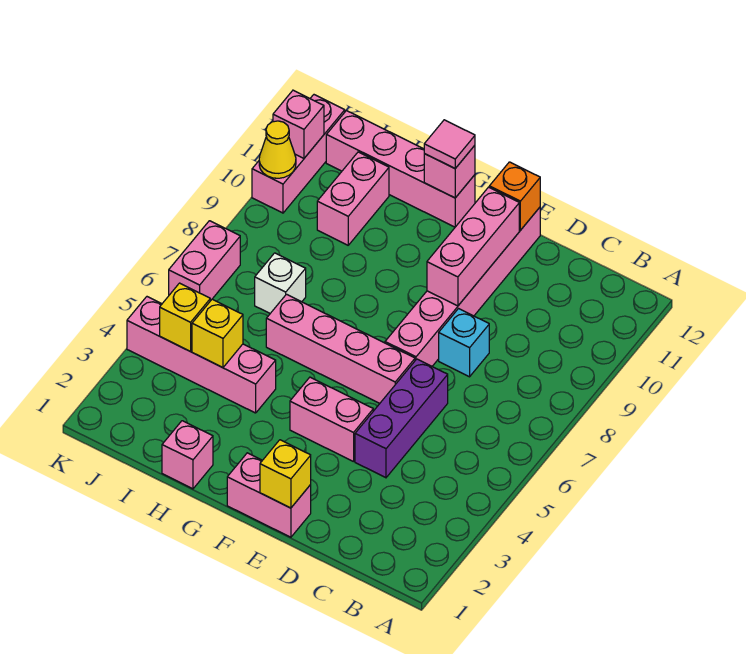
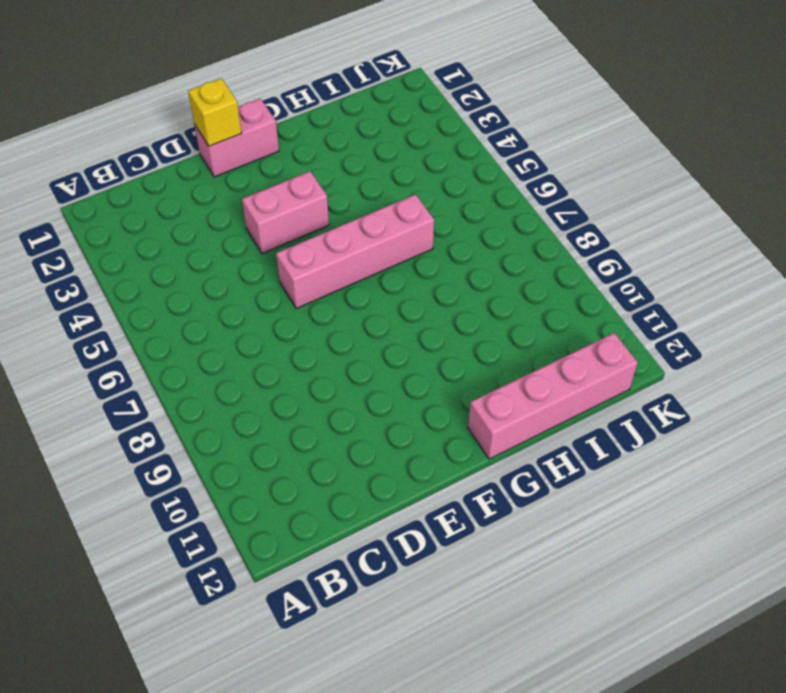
none -> purple brick D4:D6 level 1
none -> cyan brick D8 level 1
none -> pink brick E7:E12 level 1

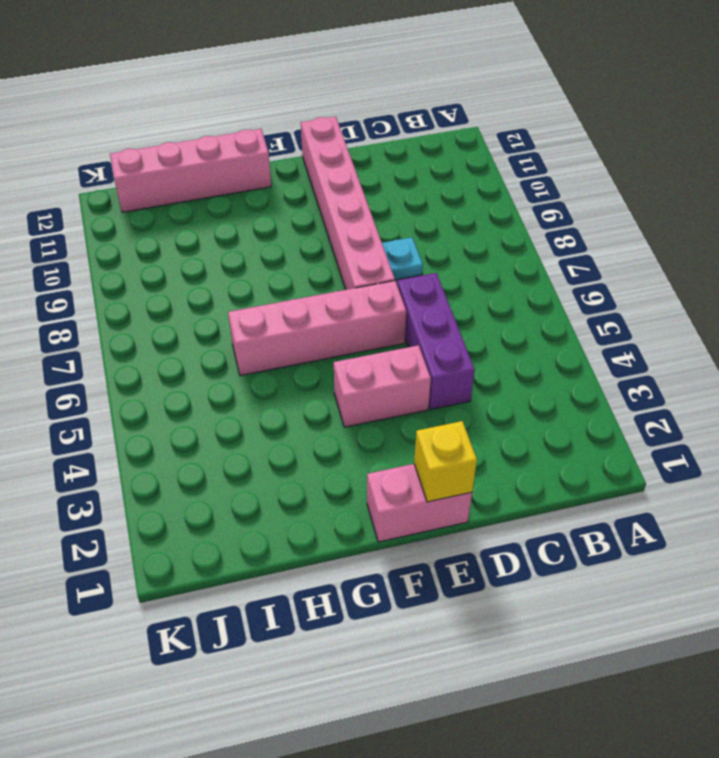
cyan plate D8 level 1 -> cyan brick D8 level 1
none -> pink brick H1 level 1
none -> pink brick H4:K4 level 1
none -> white brick I7 level 1

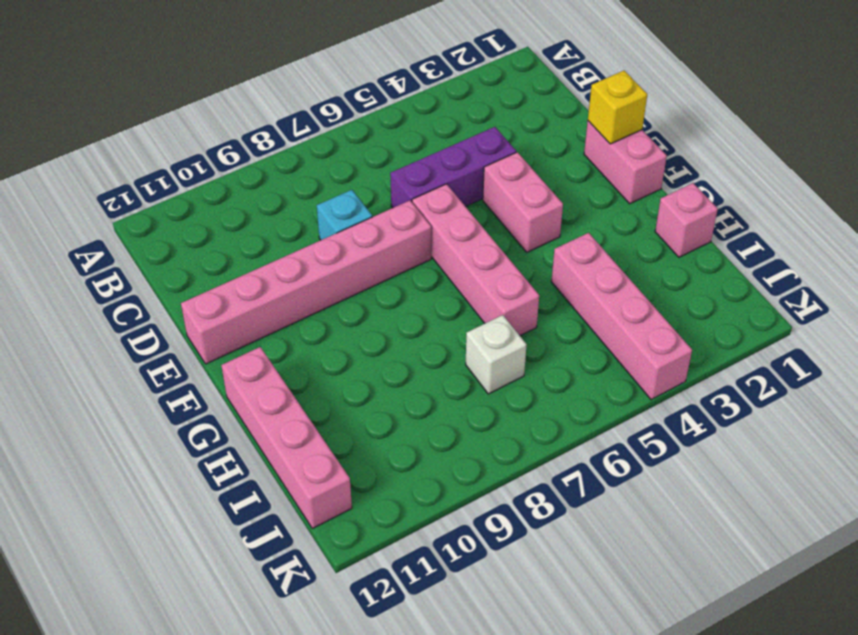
none -> pink brick I10:I11 level 1
none -> pink brick K6:K7 level 1
none -> pink brick K10:K12 level 1

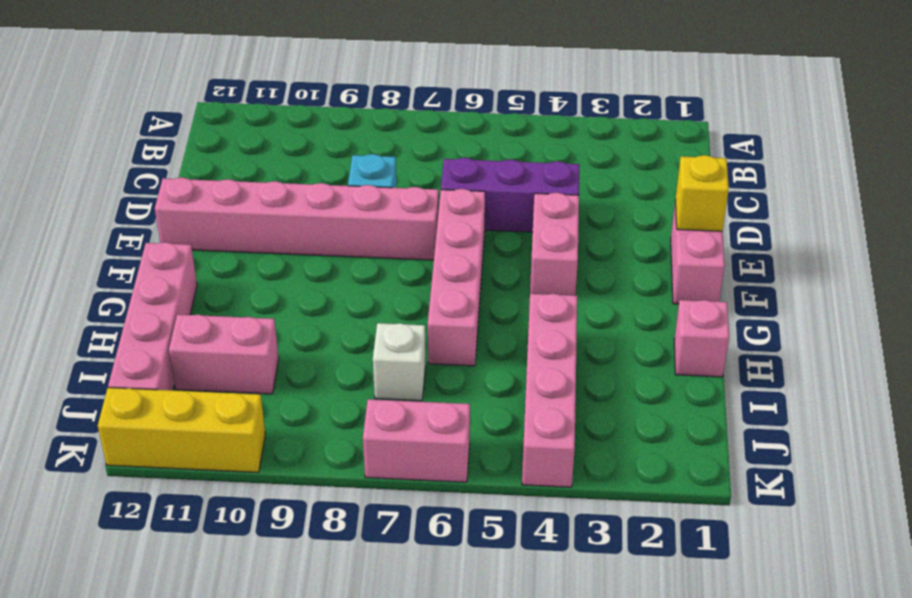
yellow brick K10:K12 level 1 -> pink brick K10:K12 level 1
none -> pink brick E9:E11 level 2
none -> orange brick E12 level 2
none -> pink brick G12 level 2

